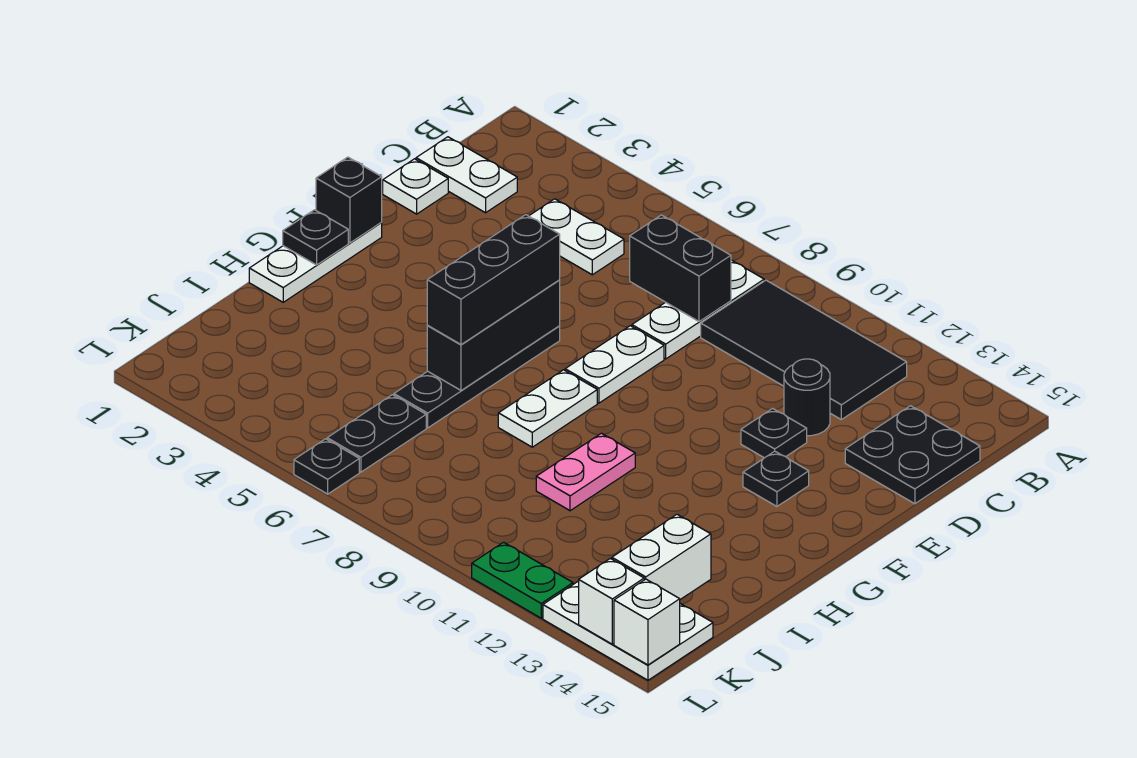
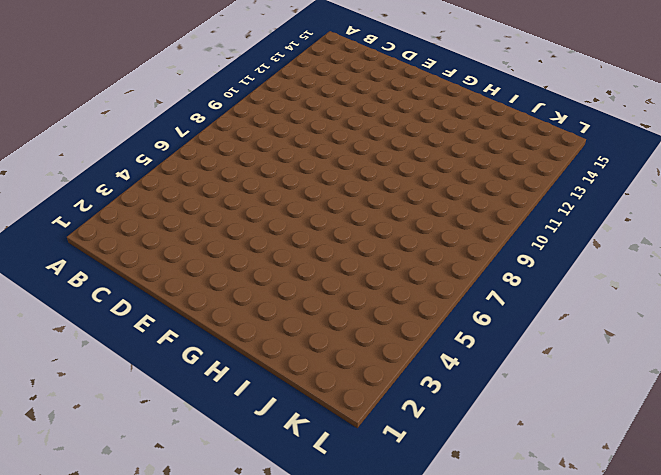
none -> white plate B8:D8 level 1
none -> black tile B9:C12 level 1
none -> white plate C1:C2 level 1

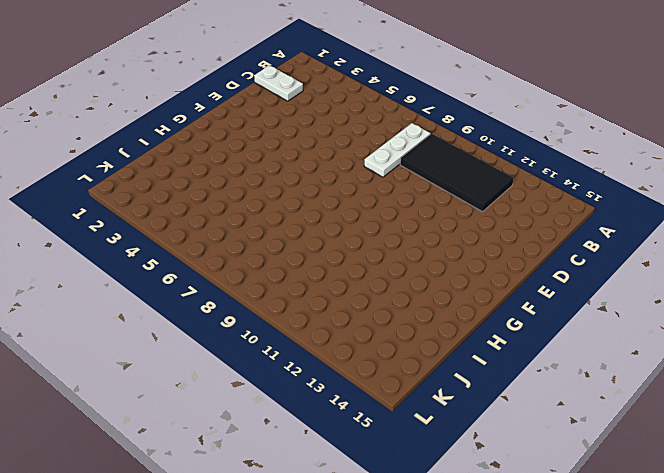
none -> white plate C4:C5 level 1
none -> black plate C14:D15 level 1
none -> white plate D1 level 1

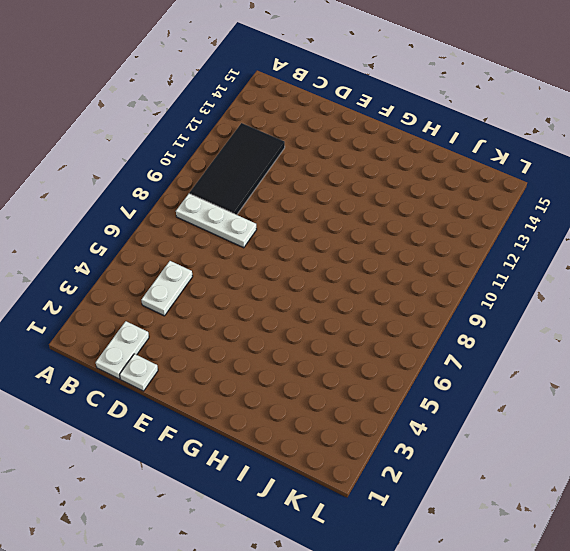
none -> black plate C14:D15 level 1
none -> black round brick D12 level 1
none -> white plate E8:F8 level 1

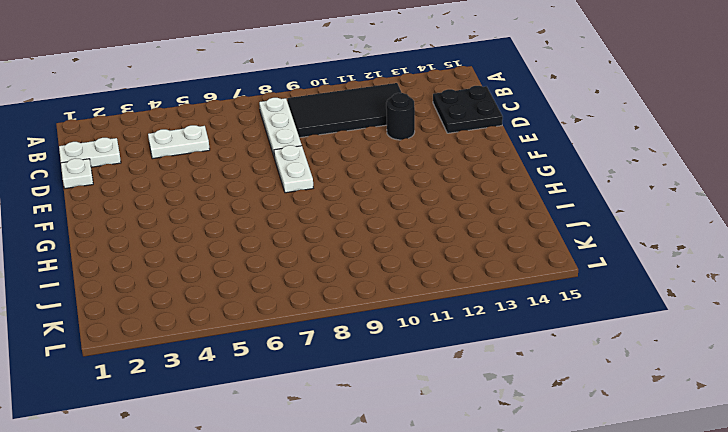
none -> black plate E12 level 1
none -> white plate F1:H1 level 1
none -> black plate F6:I6 level 1

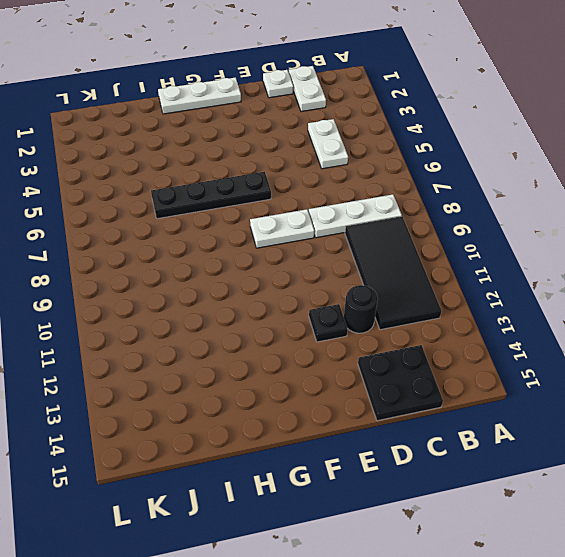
none -> black plate F13 level 1
none -> white plate G8:H8 level 1
none -> pink plate H10:I10 level 1

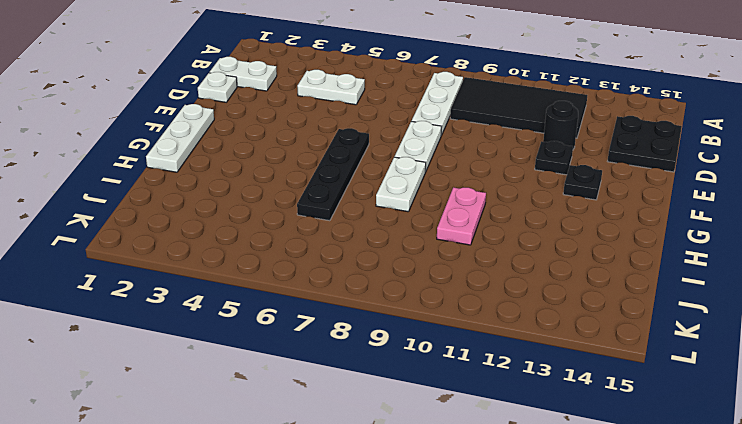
none -> black plate J6:K6 level 1
none -> white plate K13:L15 level 1
none -> black plate L6 level 1

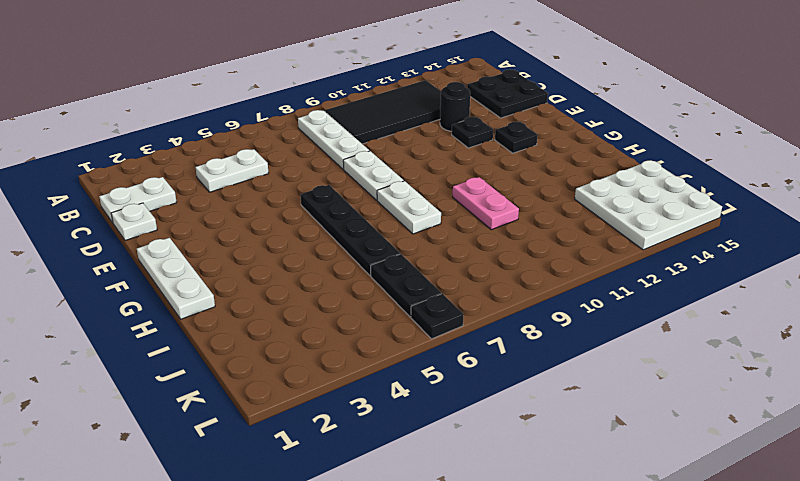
white plate J13:L15 level 1 -> white plate K13:L15 level 1
none -> green plate L11:L12 level 1
none -> black brick C7:C8 level 2
none -> black brick F1 level 2

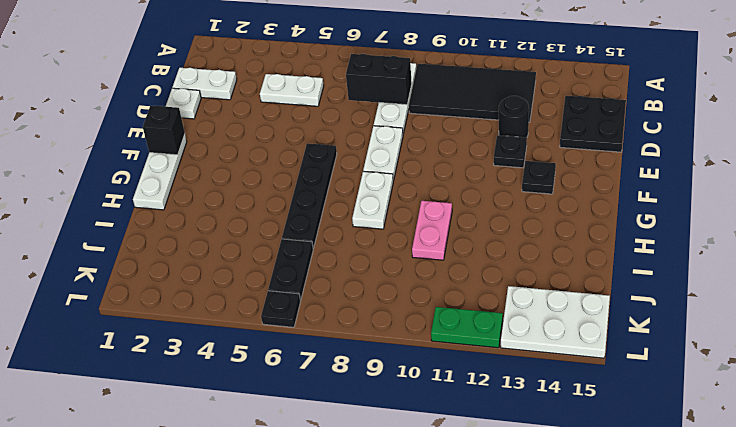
none -> black brick F6:H6 level 2
none -> black plate G1 level 2
none -> white brick J14:K14 level 2

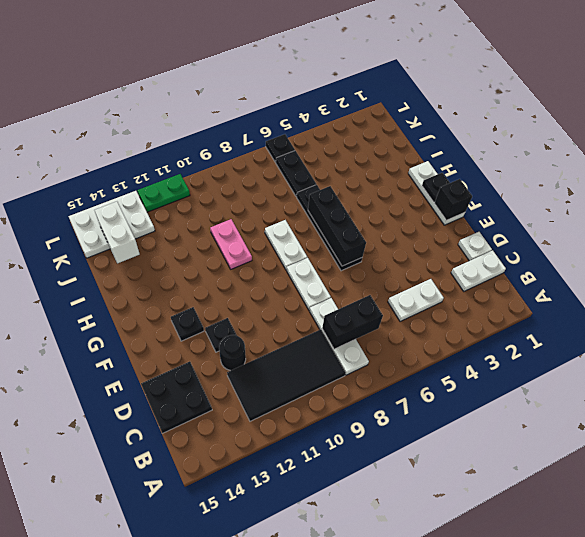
none -> white brick L14 level 2
none -> white brick L15 level 2
none -> black brick F6:H6 level 3

